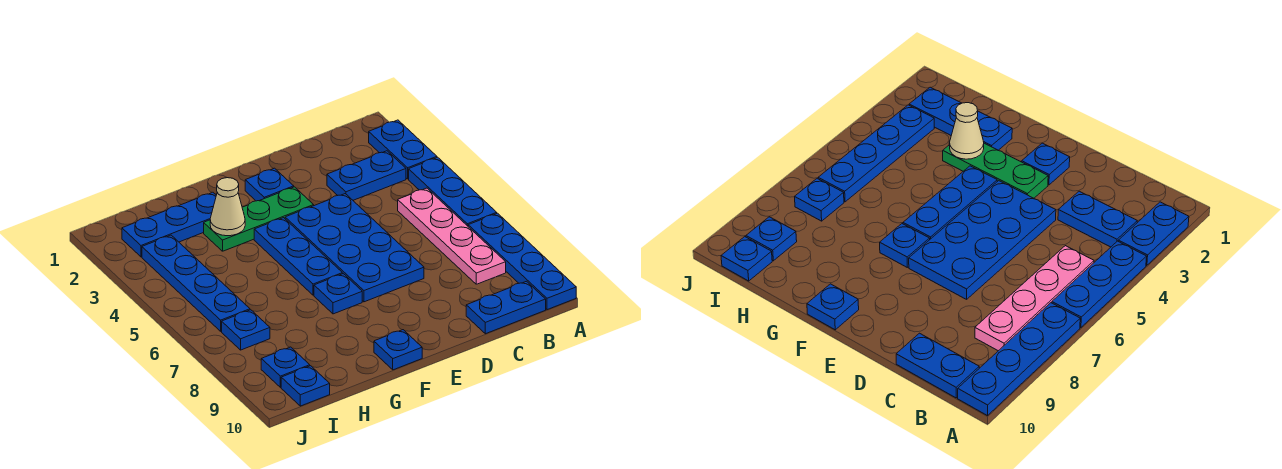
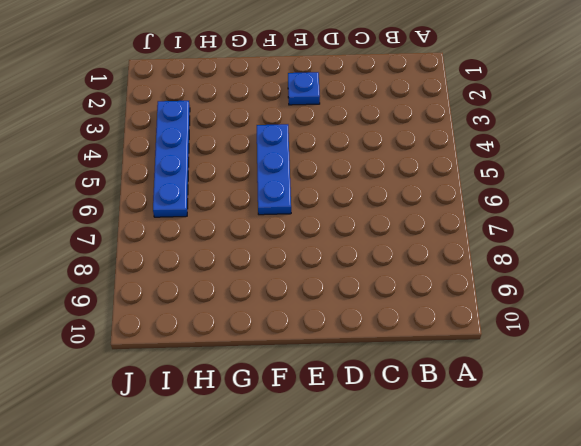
none -> blue plate A2:A3 level 1
none -> blue plate A4:A6 level 1
none -> blue plate A7:A10 level 1

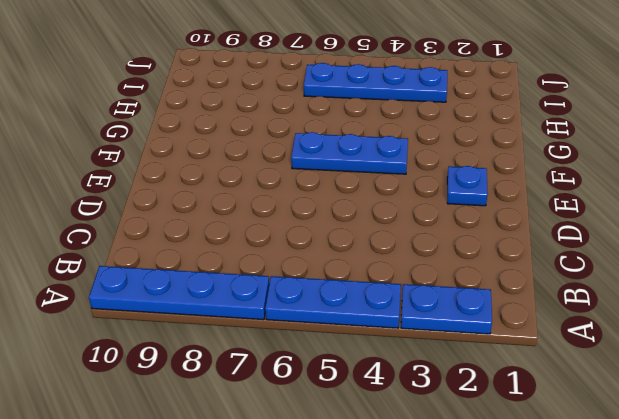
none -> blue plate B3:C3 level 1
none -> pink plate B5:B8 level 1
none -> blue plate B10:C10 level 1

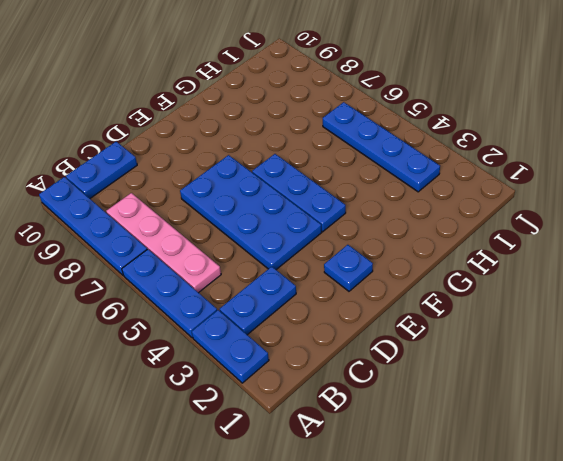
none -> green plate E3:G3 level 1
none -> blue plate F7 level 1
none -> blue plate F10 level 1

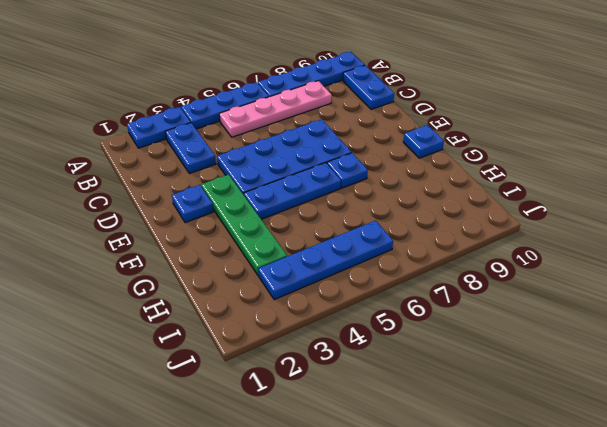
green plate E3:H3 level 1 -> green plate E3:G3 level 1
none -> blue plate G2:I2 level 1
none -> blue plate I7 level 1
none -> blue plate I9 level 1

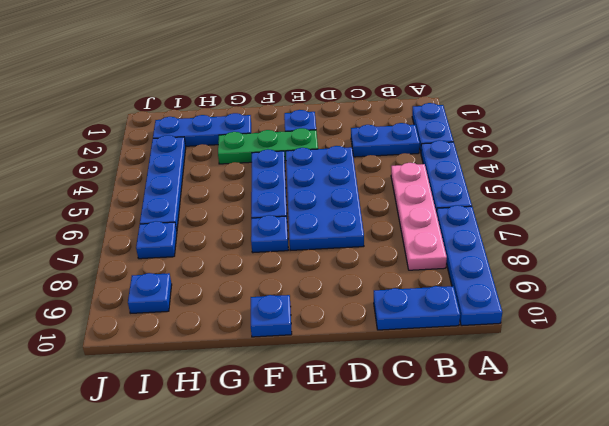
none -> blue plate I10 level 1
none -> tan cone G3 level 2

